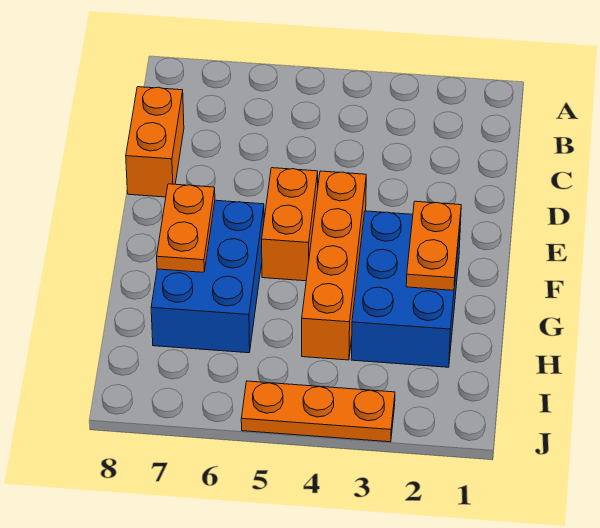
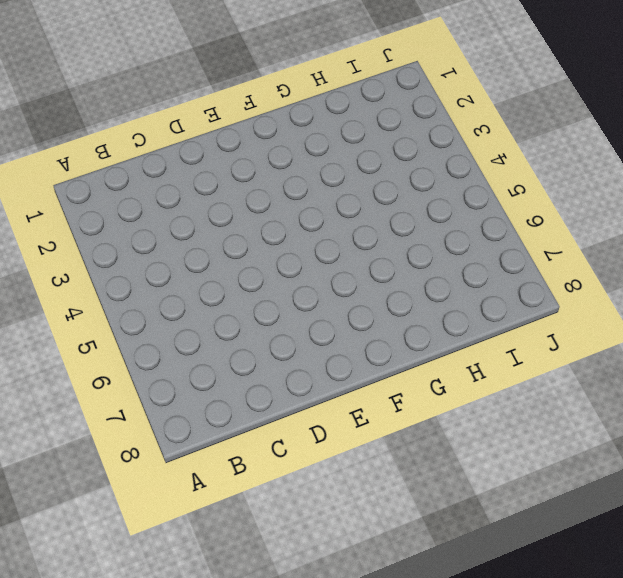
none -> orange brick C8:D8 level 1
none -> orange brick E4:H4 level 1

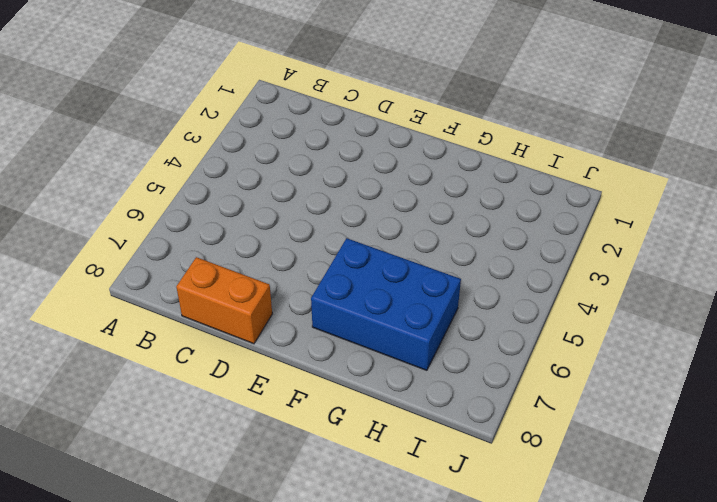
none -> orange brick E4:H4 level 1
none -> orange brick E5:F5 level 1

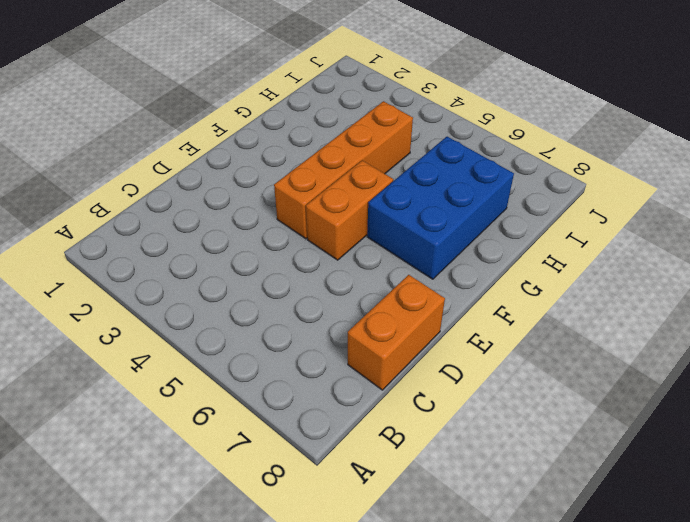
none -> blue brick F2:H3 level 1
none -> orange plate J3:J5 level 1

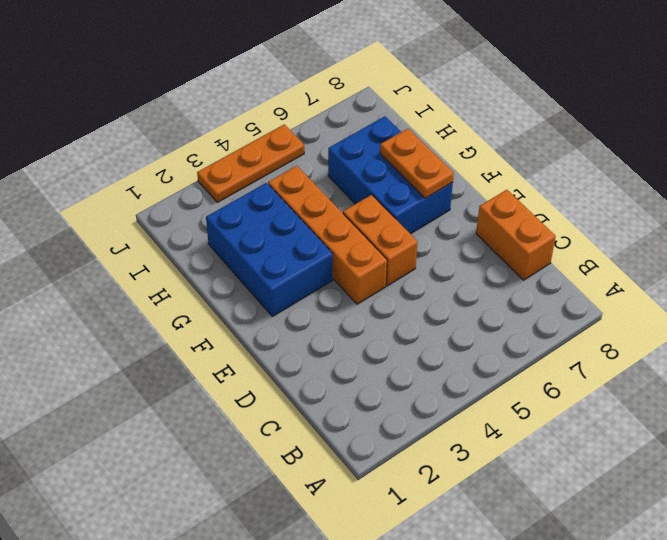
none -> orange plate F2:G2 level 2

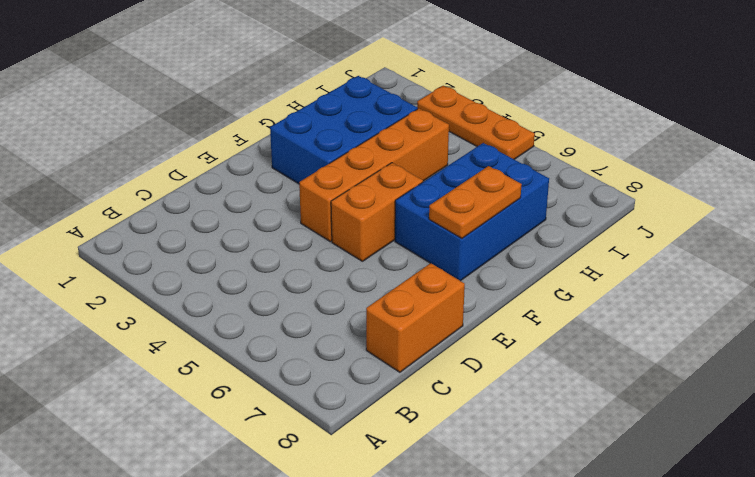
none -> orange plate F2:G2 level 2

